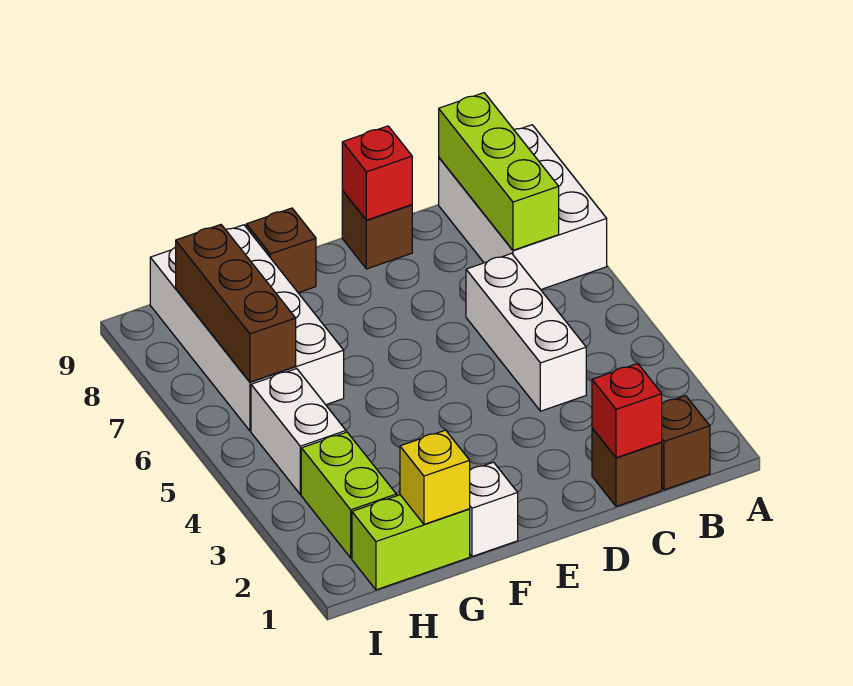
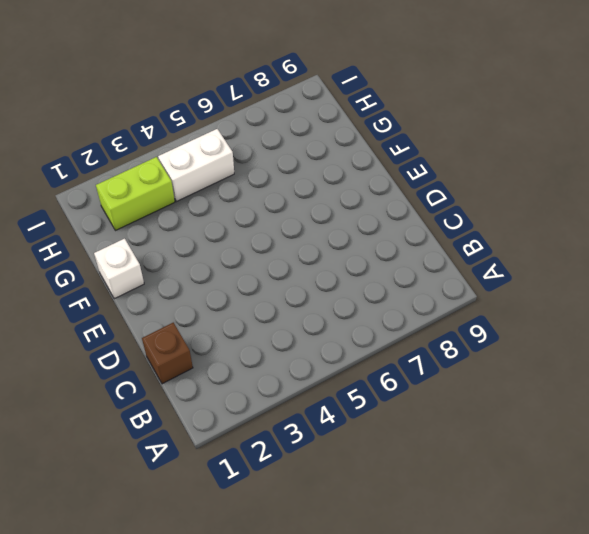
none -> white brick A7:B9 level 1
none -> brown brick B1 level 1
none -> white brick C4:C6 level 1

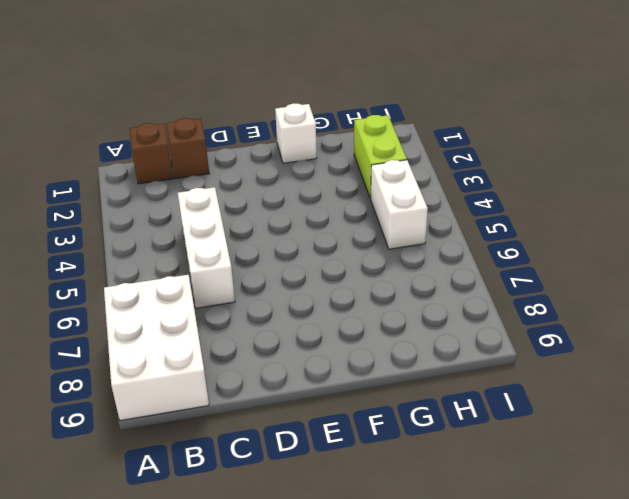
none -> brown brick D9 level 1
none -> brown brick F9 level 1
none -> lime brick G1:H1 level 1

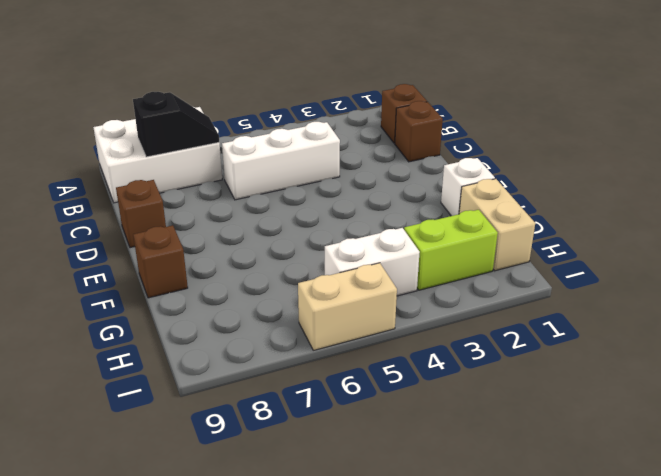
black slope B7:B8 level 2 top 8 -> lime brick B7:B9 level 2
tan brick G1:H1 level 1 -> lime brick G1:H1 level 1
tan brick I5:I6 level 1 -> none
none -> white brick G6:H9 level 1
none -> red brick C1 level 2
none -> red brick D9 level 2

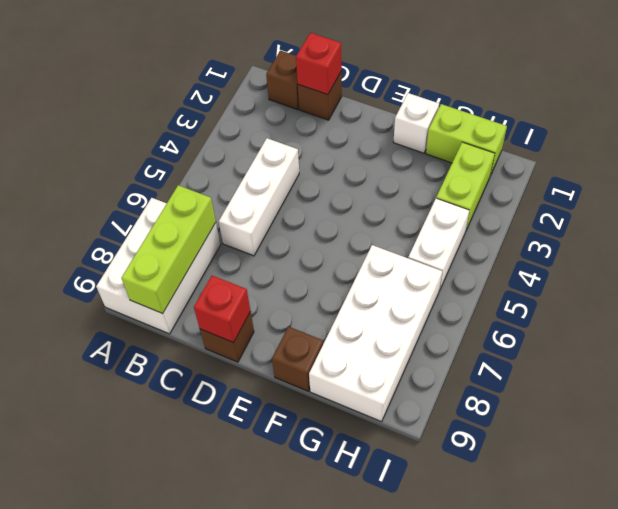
none -> yellow brick G1 level 2
none -> brown brick H6:H8 level 2

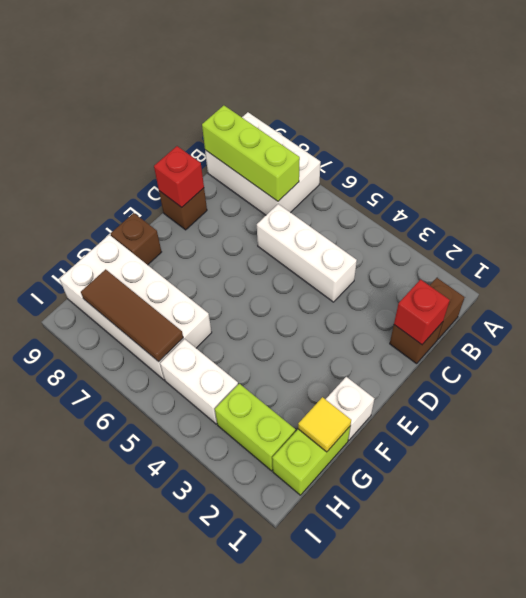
yellow tile G1 level 2 -> yellow brick G1 level 2
brown tile H6:H8 level 2 -> brown brick H6:H8 level 2

